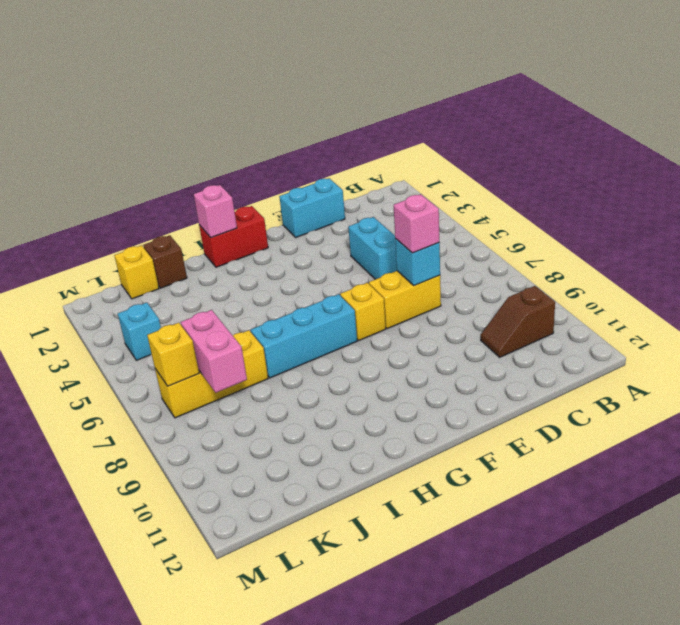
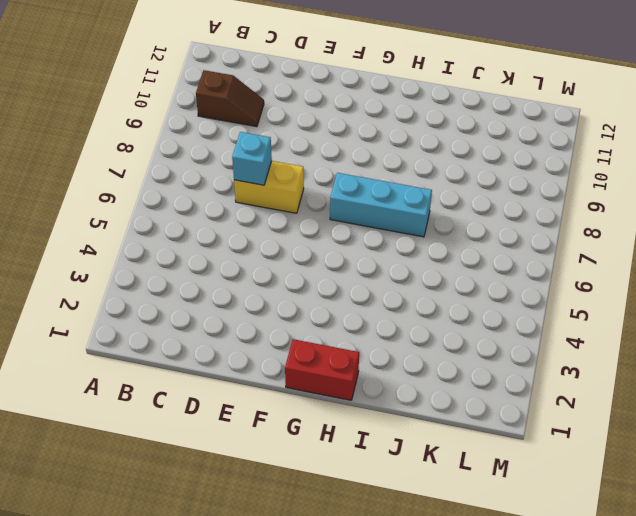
none -> cyan brick D1:E1 level 1
none -> cyan brick D4:D5 level 1
none -> yellow brick F7 level 1

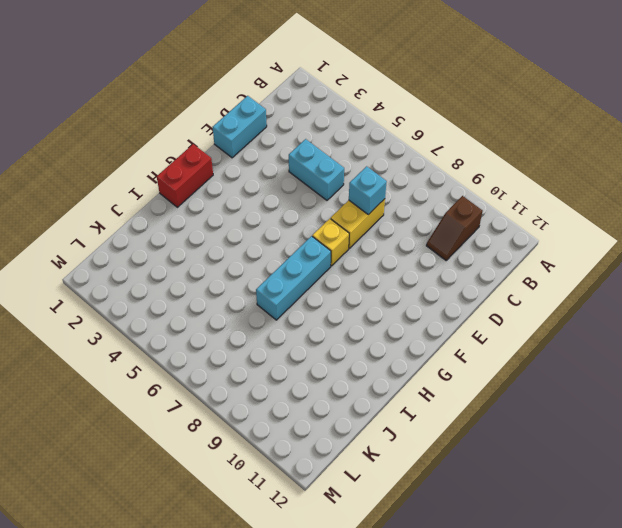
none -> brown brick J1 level 1
none -> yellow brick J7:L7 level 1
none -> yellow brick K1 level 1

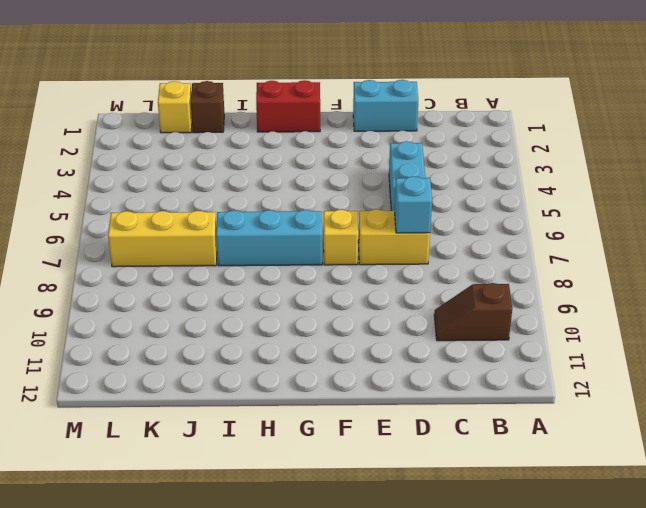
none -> cyan brick L4 level 1
none -> pink brick H1 level 2
none -> pink brick K7:K8 level 2

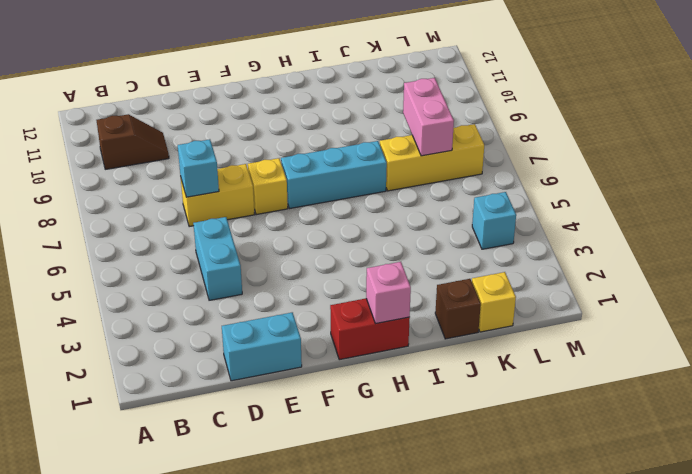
none -> yellow brick L7 level 2
none -> pink brick D7 level 3

